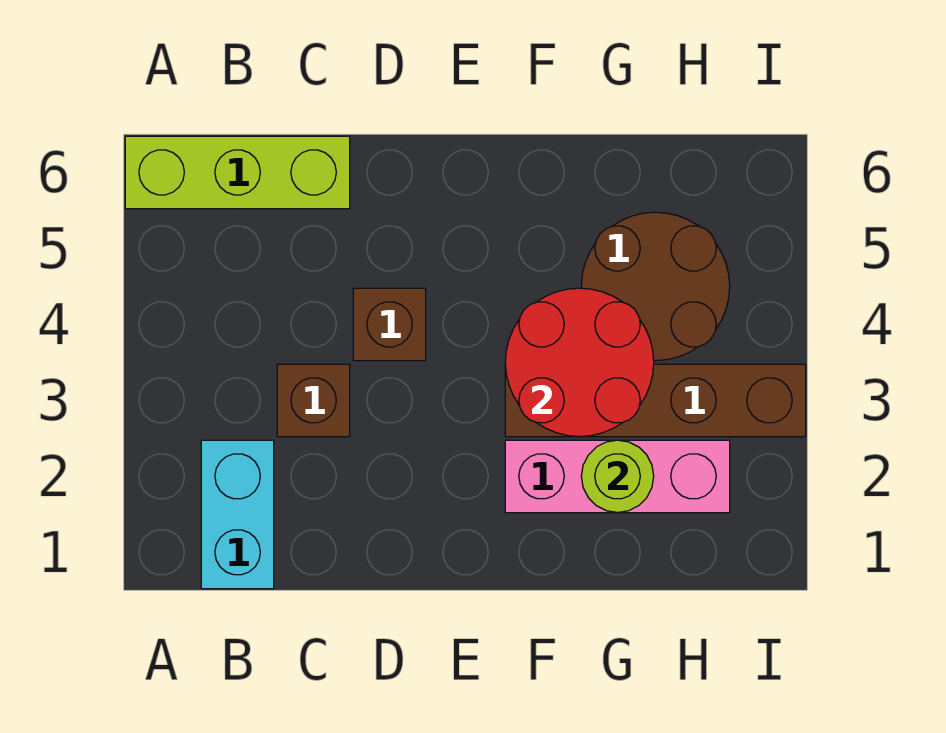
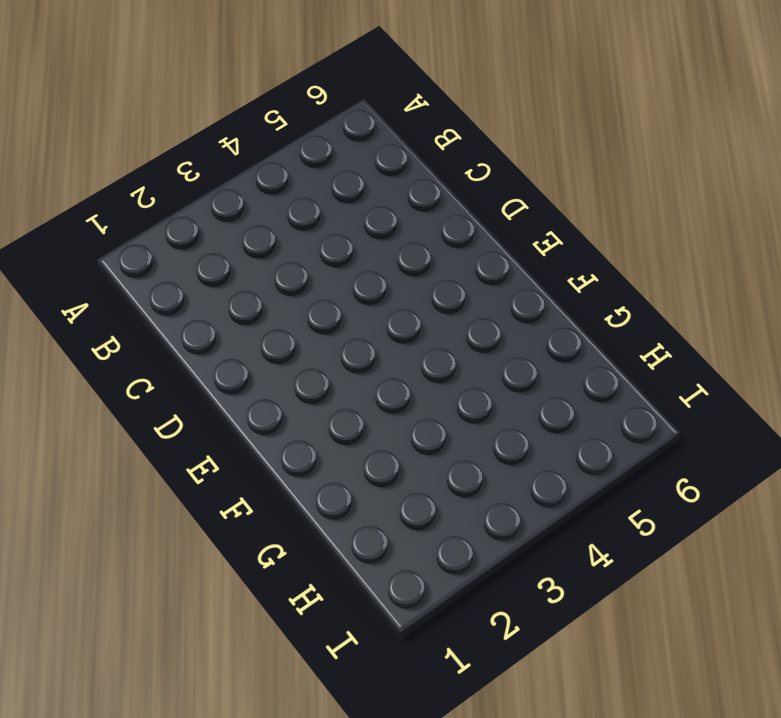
none -> lime brick A6:C6 level 1
none -> cyan brick B1:B2 level 1

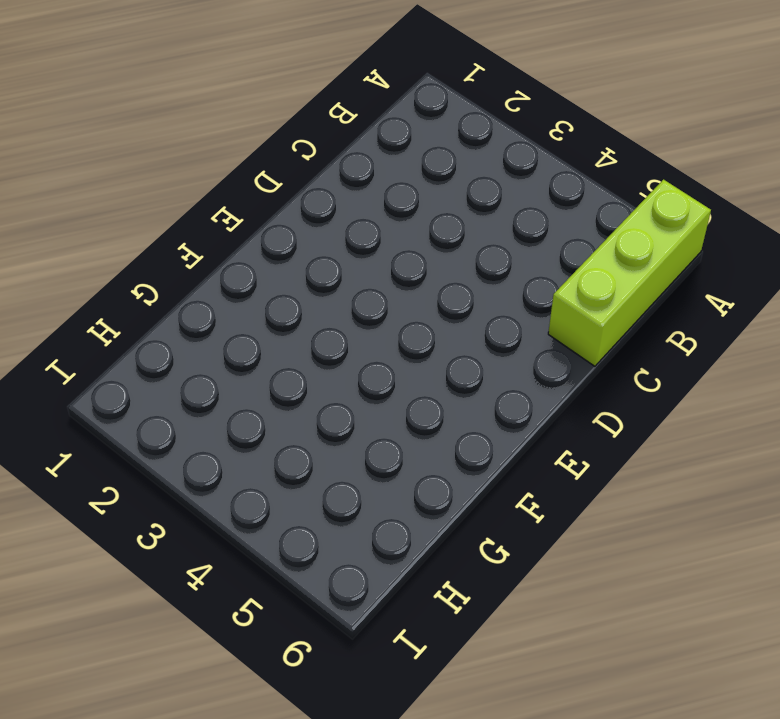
none -> cyan brick B1:B2 level 1
none -> brown brick C3 level 1

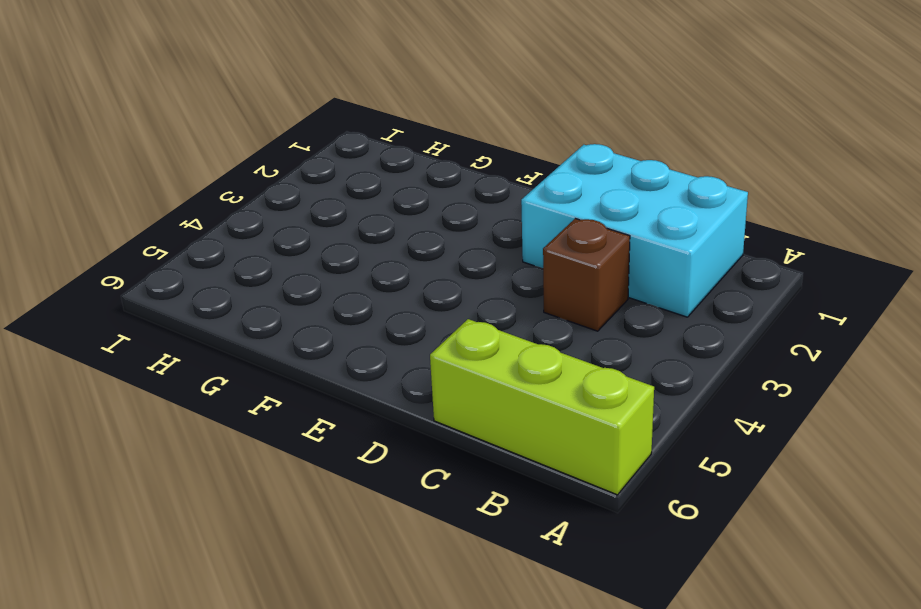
cyan brick B1:D2 level 1 -> cyan brick B1:B2 level 1
none -> brown brick D4 level 1
none -> pink brick F2:H2 level 1

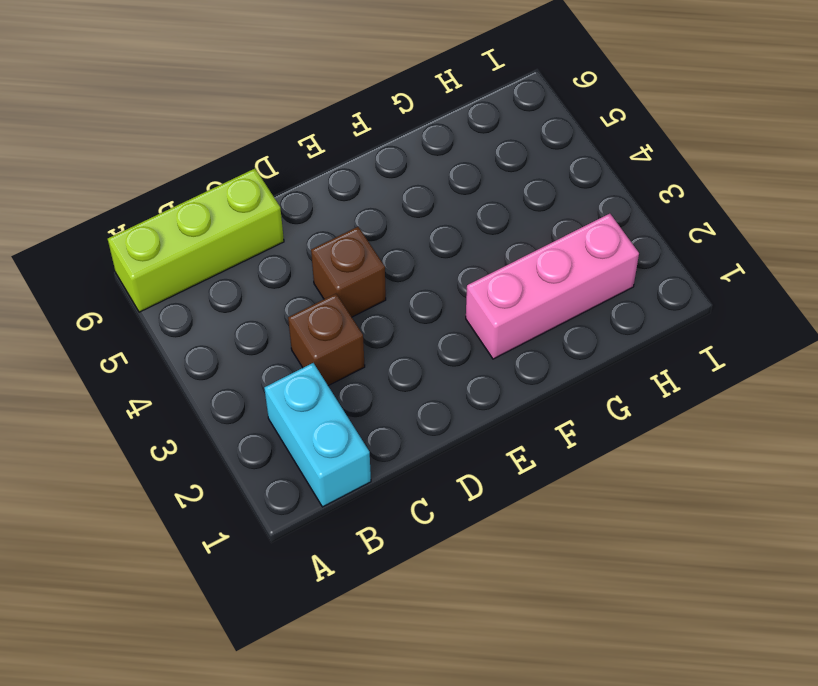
none -> brown brick F3:I3 level 1
none -> brown round brick G4:H5 level 1

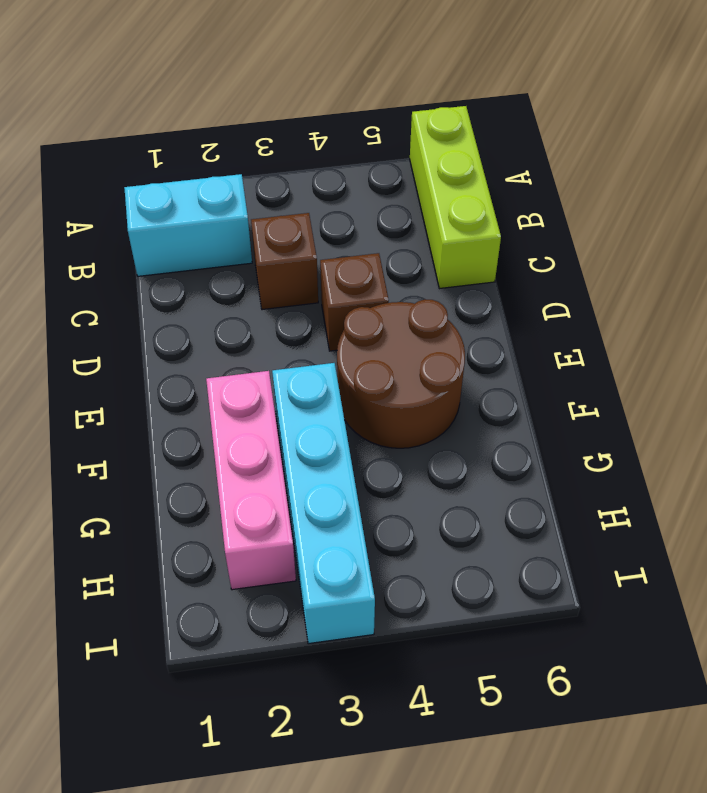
brown round brick E4:F5 level 1 -> brown round brick G4:H5 level 1
cyan brick F3:I3 level 1 -> brown brick F3:I3 level 1
none -> red round brick F3:G4 level 2
none -> lime round brick G2 level 2

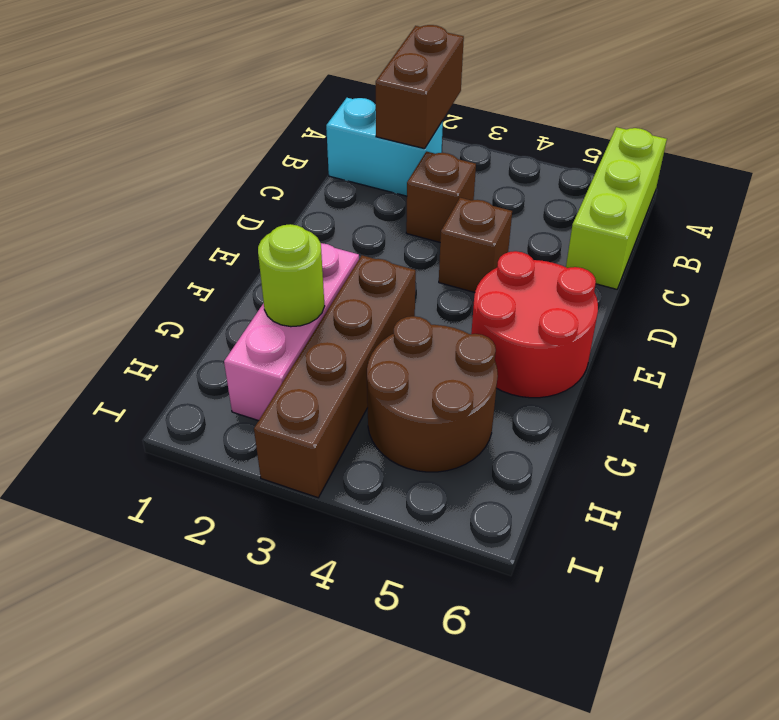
brown brick A2:B2 level 2 -> none
red round brick E5:F6 level 1 -> red round brick F3:G4 level 2

